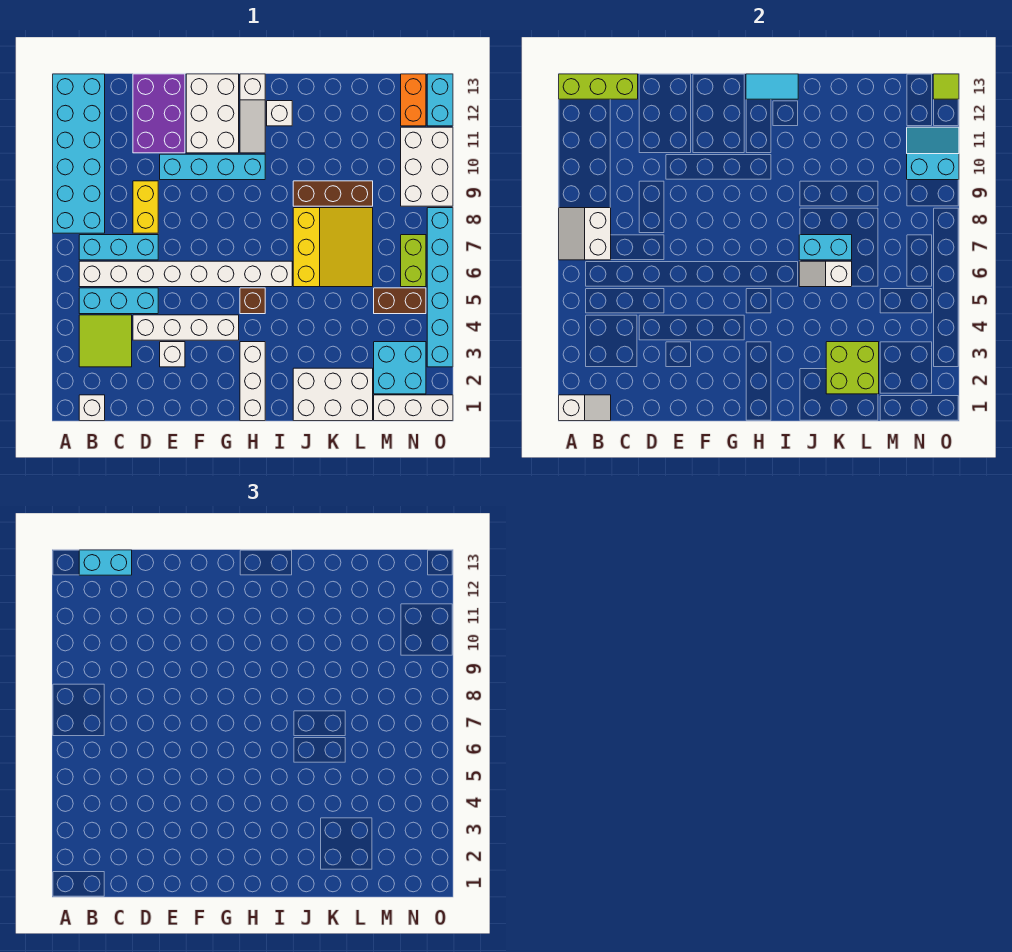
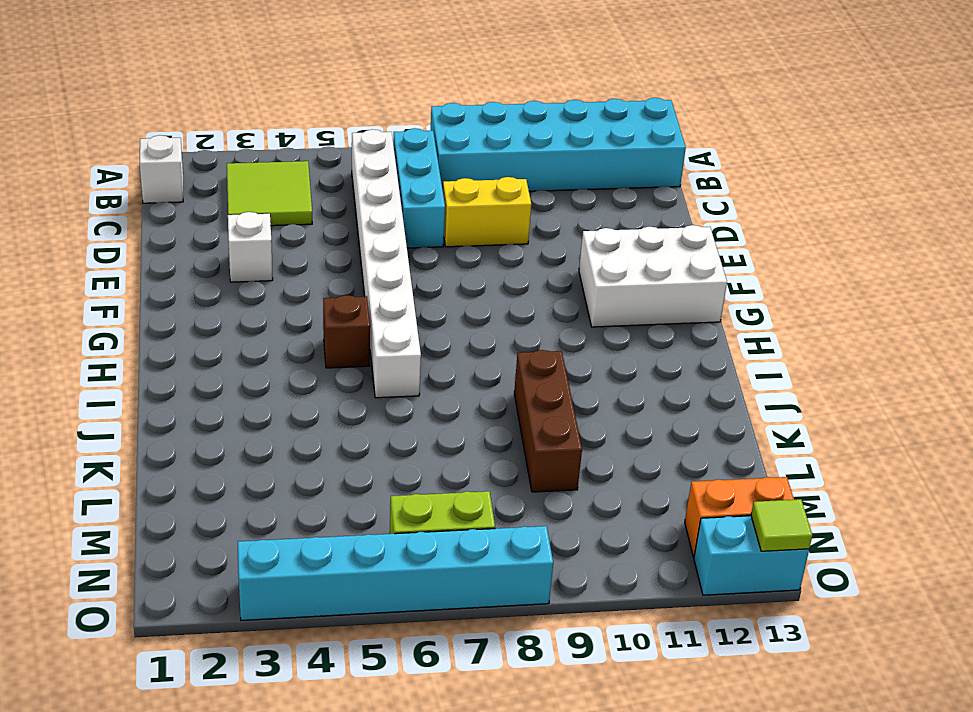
none -> cyan brick B5:D5 level 1
none -> white brick D4:G4 level 1
none -> purple brick D11:E13 level 1
none -> cyan brick E10:H10 level 1

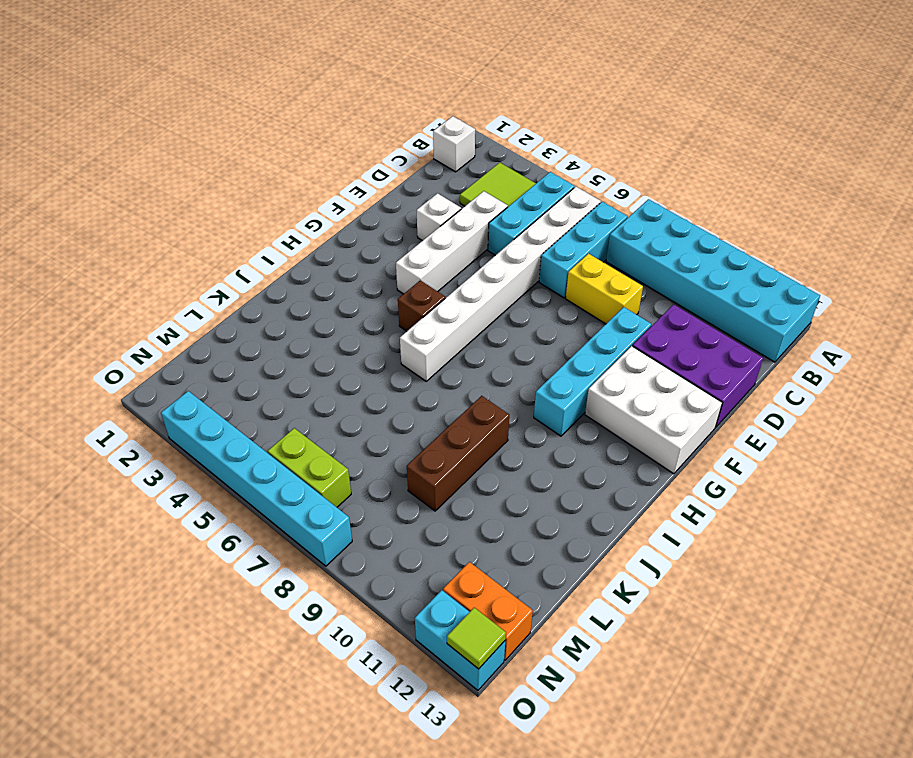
none -> white brick H1:H3 level 1
none -> white slope H11:H13 level 1 top 13
none -> white brick I12 level 1
none -> white brick J1:L2 level 1

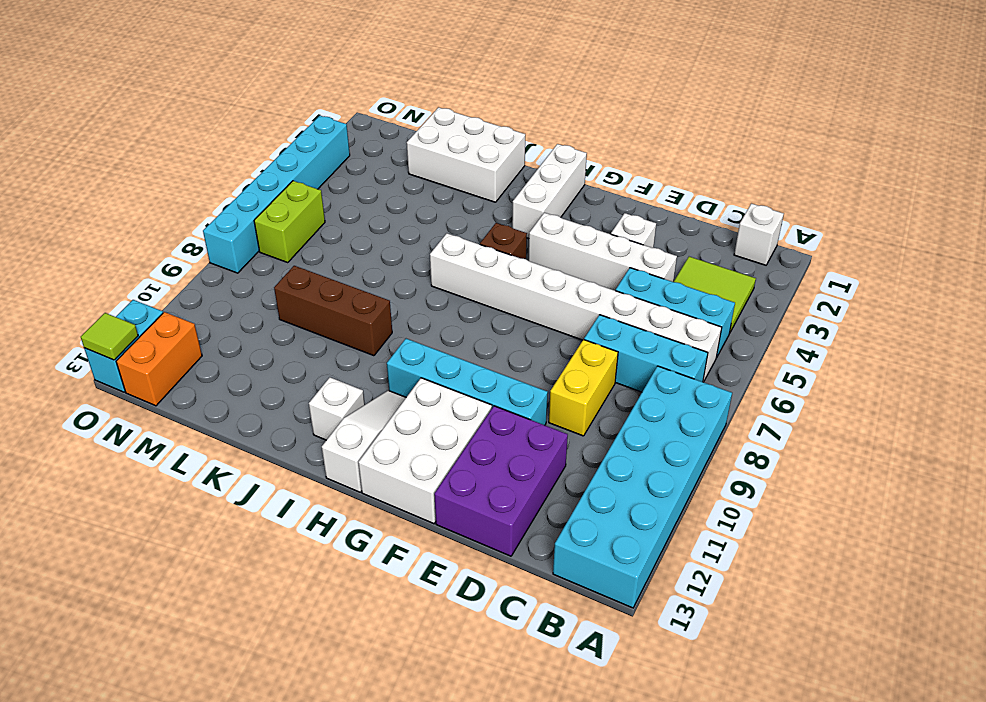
none -> yellow slope J6:L8 level 1 top J
none -> white brick M1:O1 level 1
none -> cyan brick M2:N3 level 1
none -> brown brick M5:N5 level 1

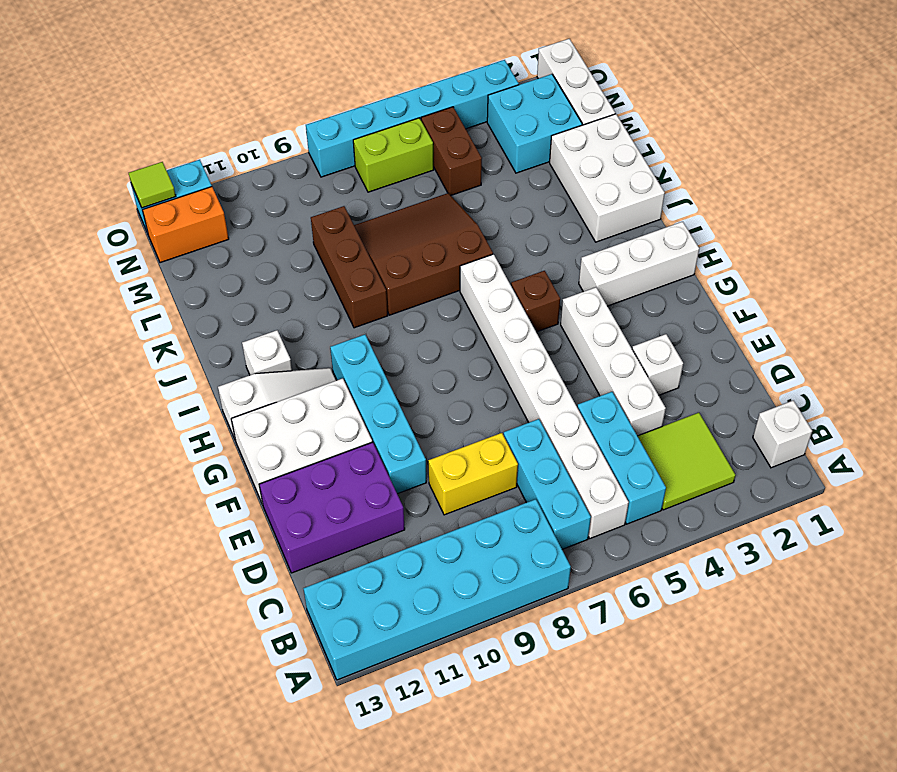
brown slope J6:L8 level 1 top J -> yellow slope J6:L8 level 1 top J
none -> white brick N9:O11 level 1
none -> white slope A1:B1 level 2 top A
none -> white slope A7:B8 level 2 top B
none -> lime brick A13:C13 level 2

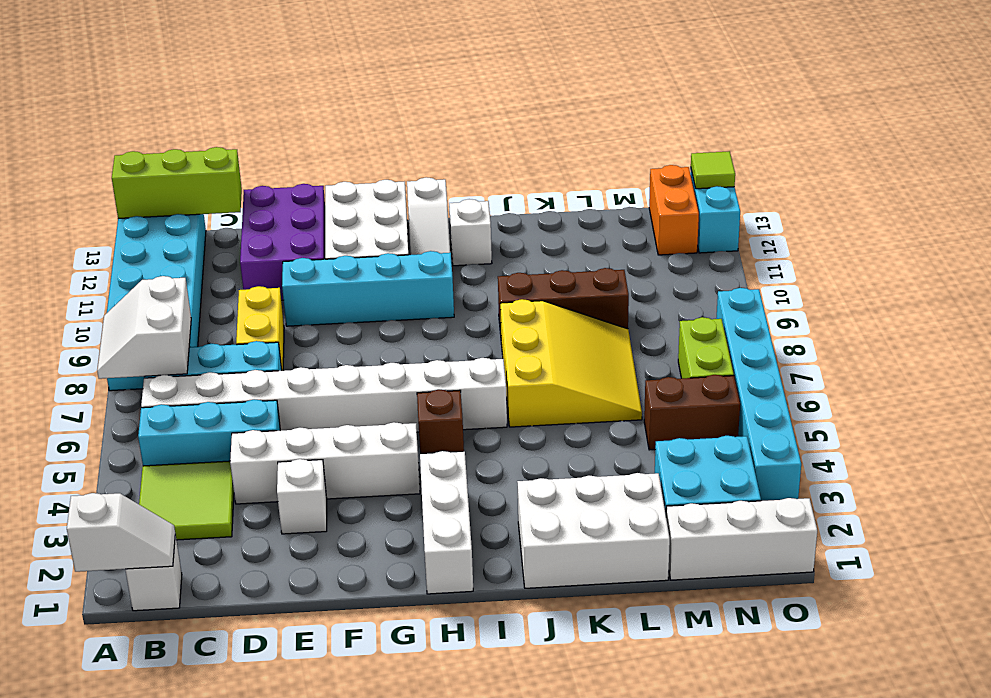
none -> white brick N9:O11 level 1
none -> cyan tile H13:I13 level 2
none -> white slope J6:K6 level 2 top K
none -> cyan brick J7:K7 level 2

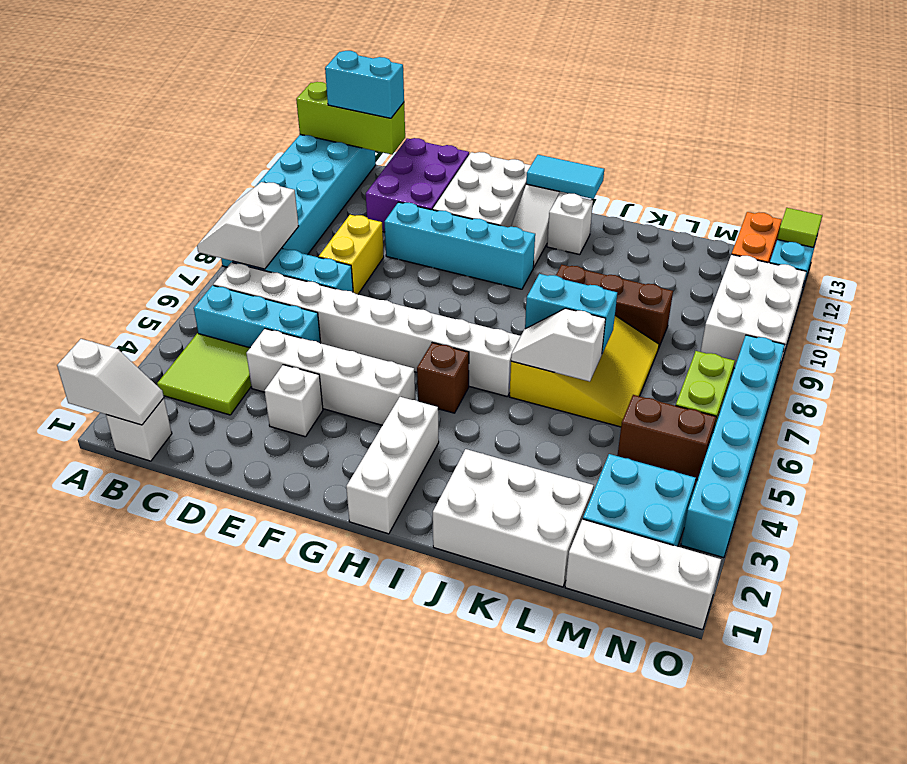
none -> lime brick K2:L3 level 2
none -> cyan slope N10:O11 level 2 top 10

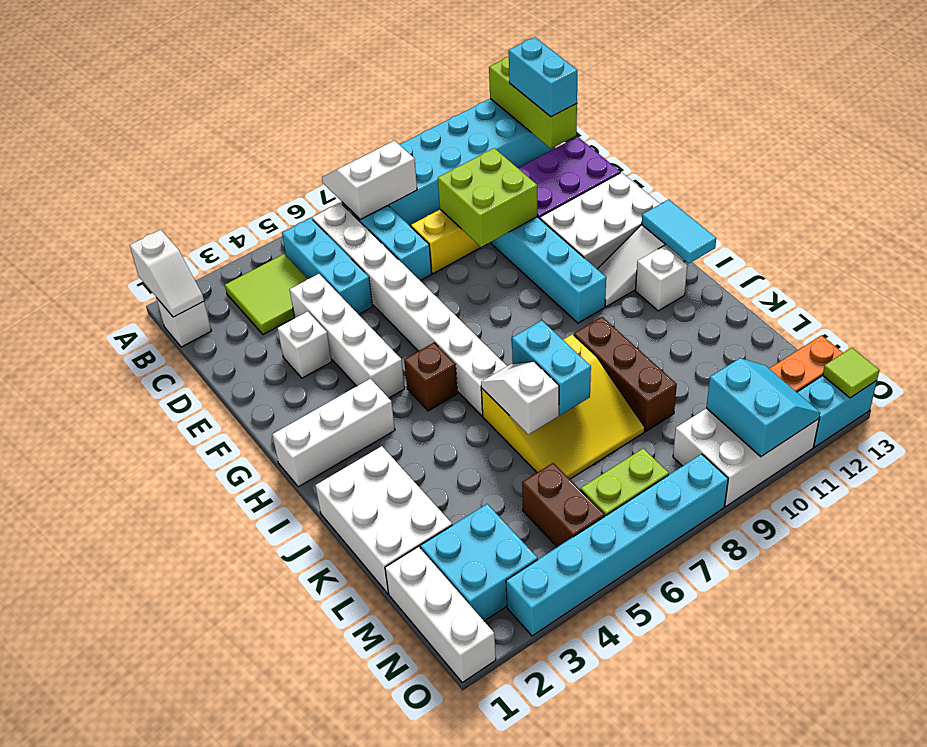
lime brick D9:E10 level 2 -> lime brick K2:L3 level 2

